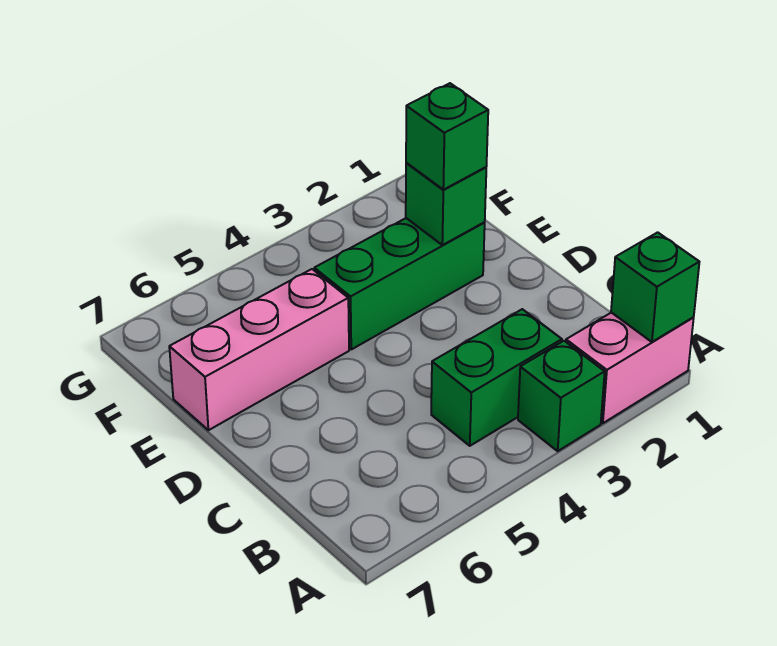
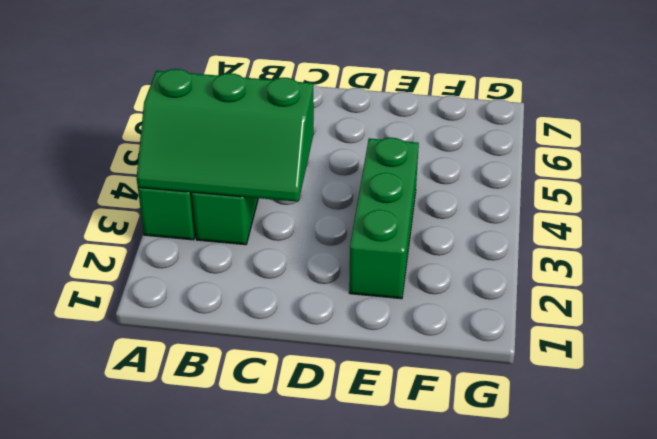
green slope A3:C4 level 2 top 4 -> none
none -> pink brick A1:A2 level 1
none -> pink brick E5:E7 level 1

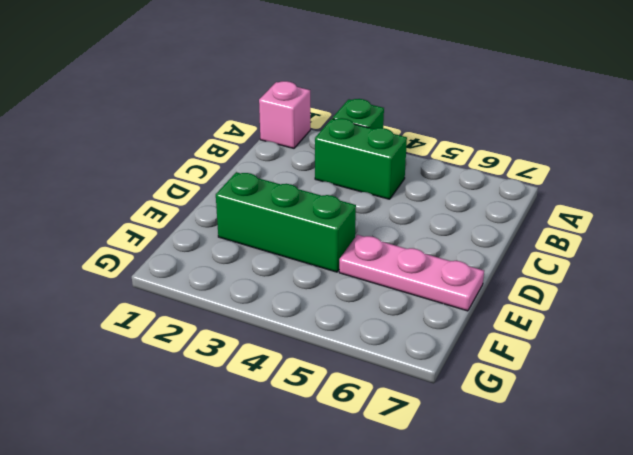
pink brick A1 level 1 -> pink brick A1:A2 level 1
pink plate E5:E7 level 1 -> pink brick E5:E7 level 1
none -> green brick A1 level 2
none -> green brick E2 level 2

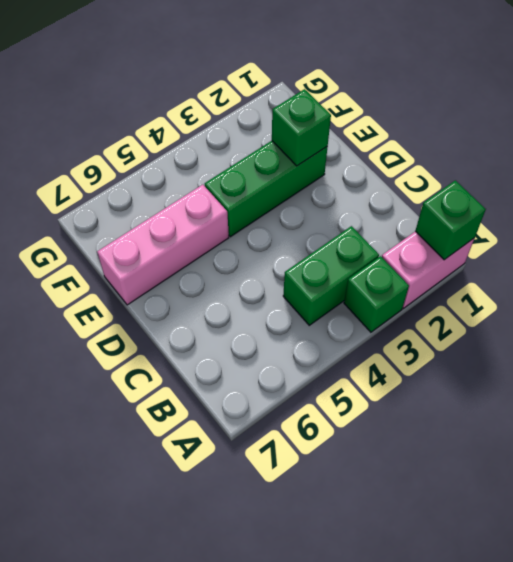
none -> green brick E2 level 3

